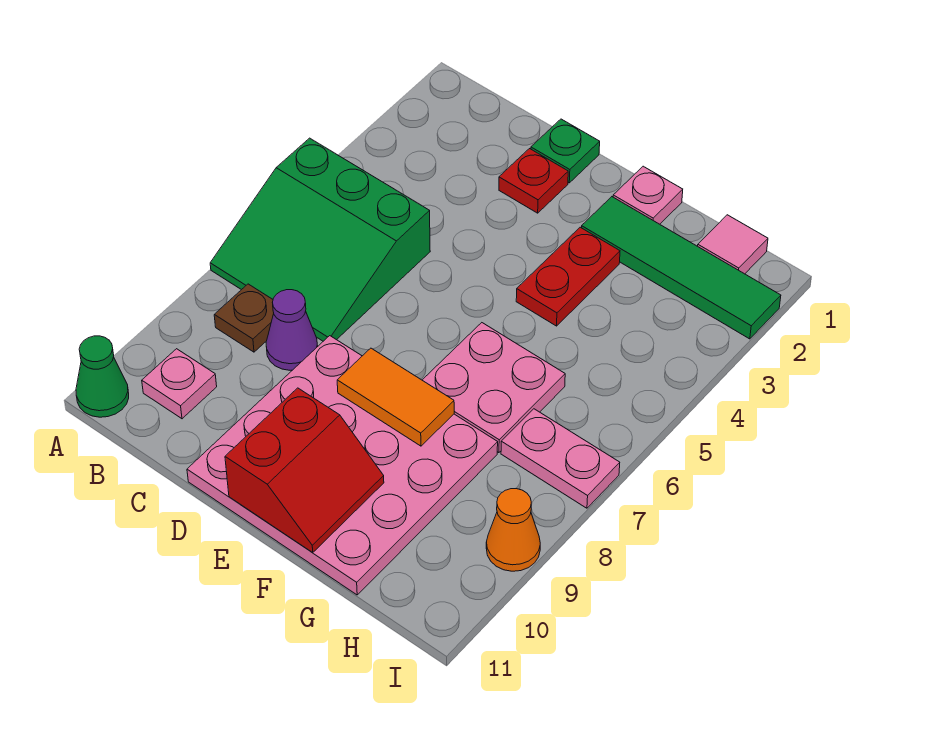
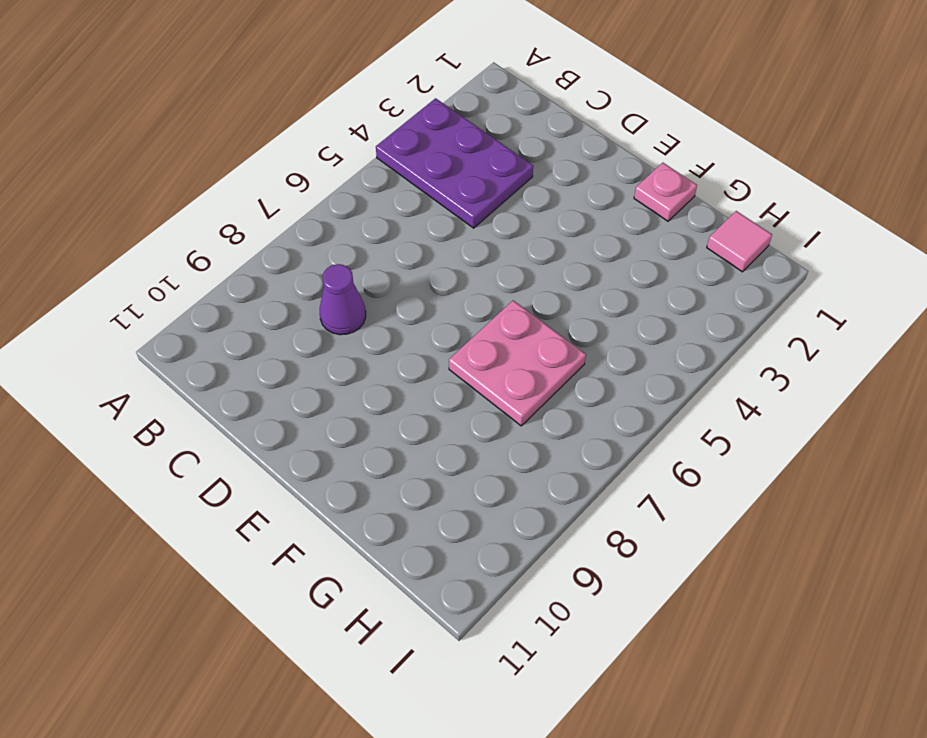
purple plate A3:C4 level 1 -> none
none -> green slope A5:C7 level 1 top 5
none -> green cone A11 level 1
none -> brown plate B8 level 1

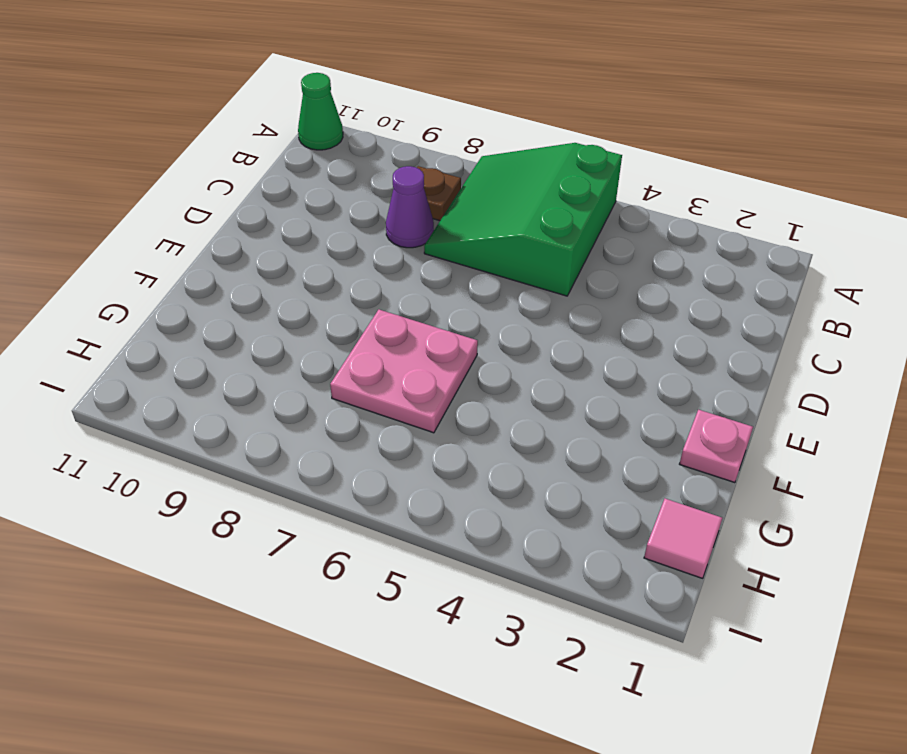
none -> pink plate B10 level 1
none -> green plate D1 level 1
none -> red plate D2 level 1

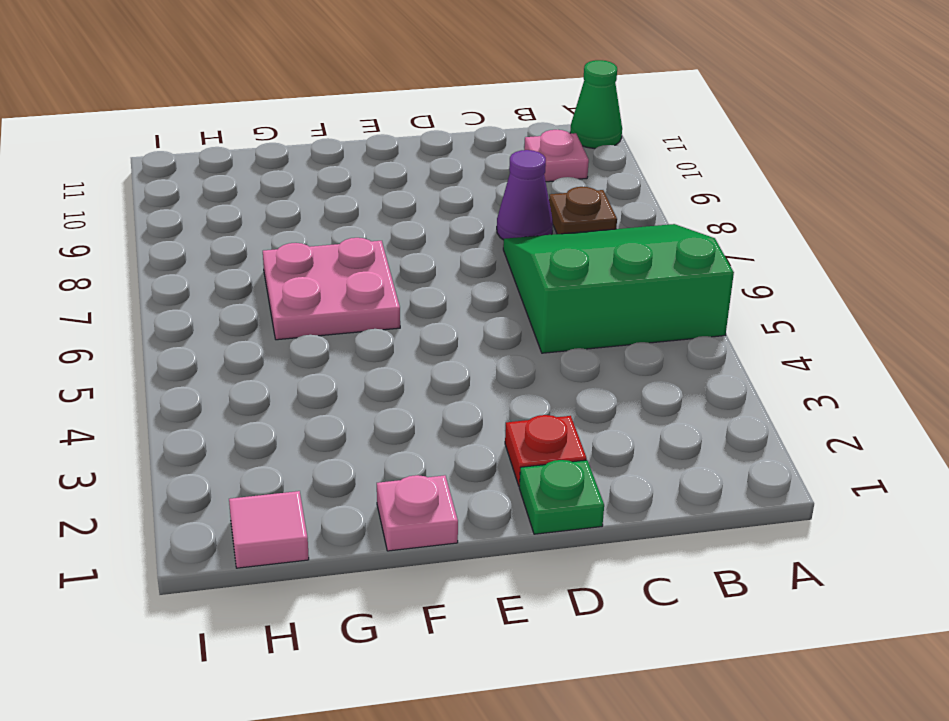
none -> pink plate D8:G11 level 1
none -> green tile F2:I2 level 1
none -> red plate F3:F4 level 1

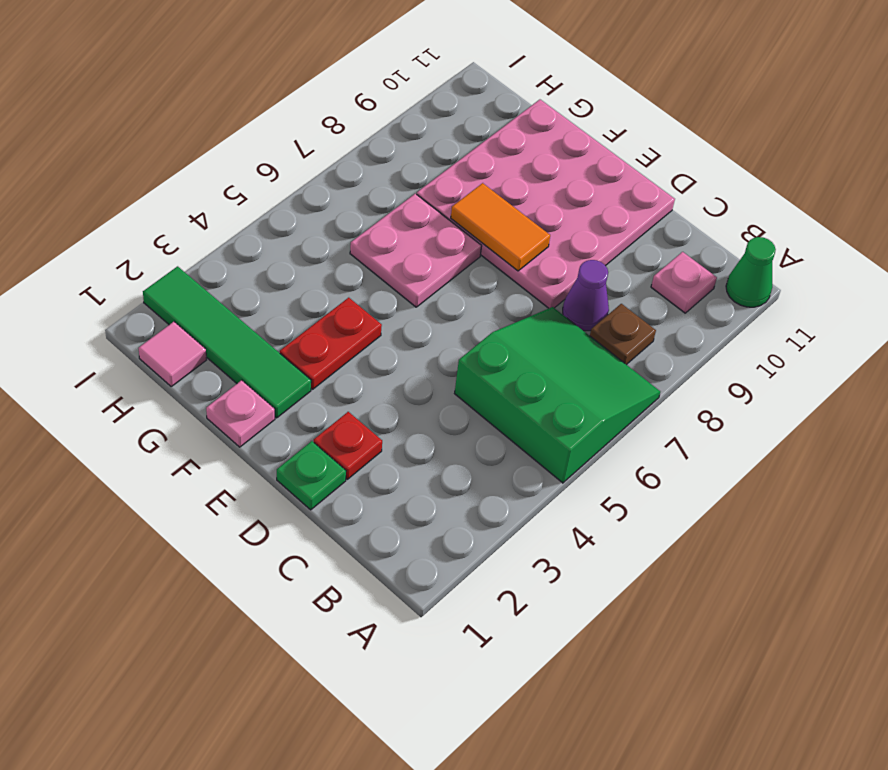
none -> pink plate H7:I7 level 1
none -> orange cone I9 level 1
none -> red slope E10:F11 level 2 top E

